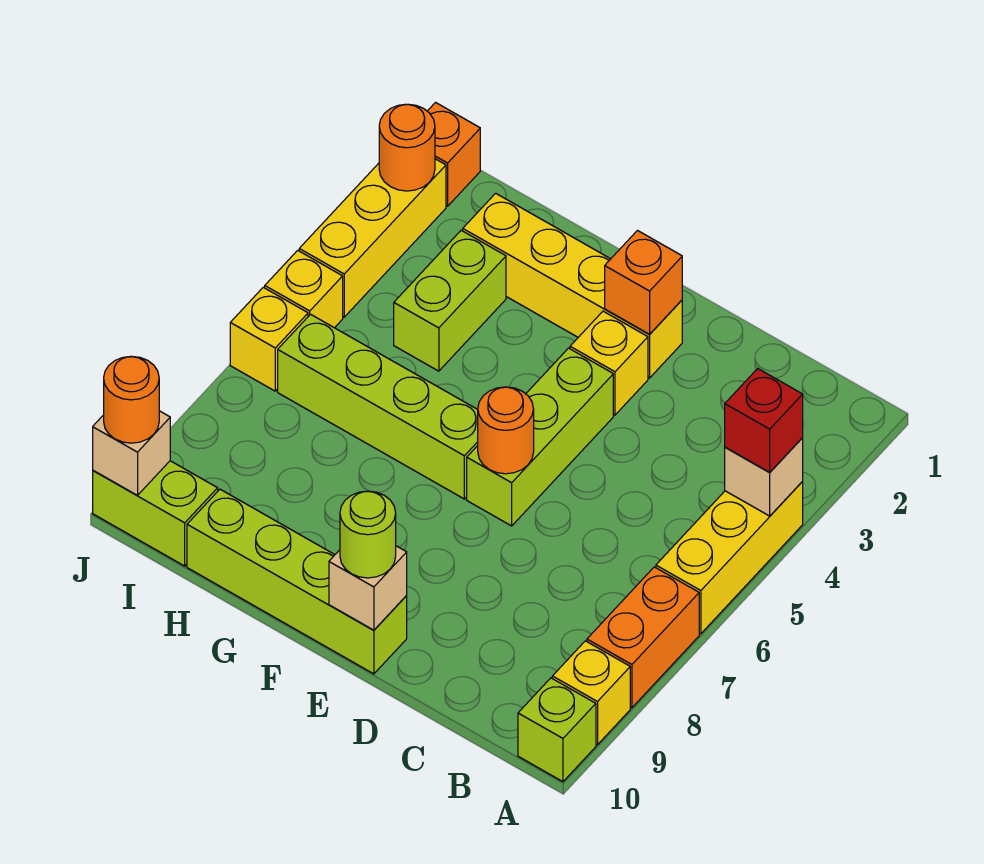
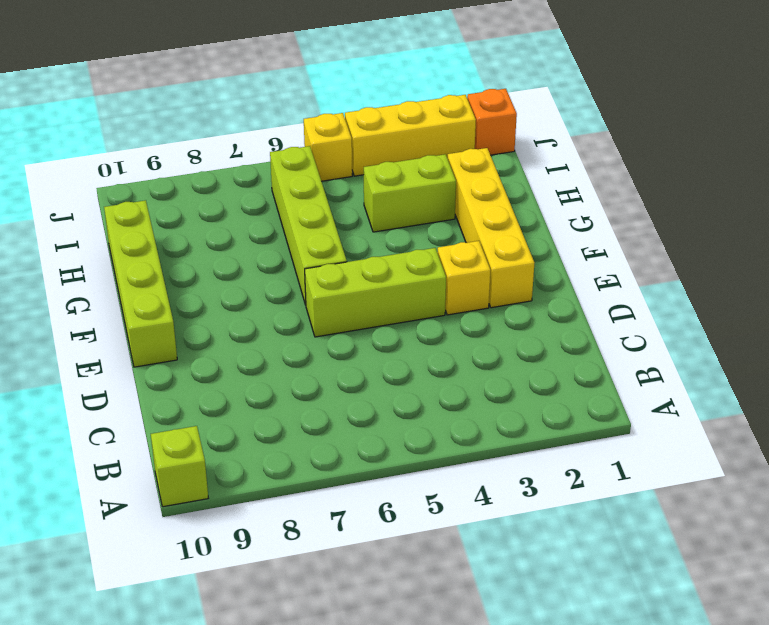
none -> yellow brick A4:A6 level 1
none -> orange brick A7:A8 level 1
none -> yellow brick A9 level 1

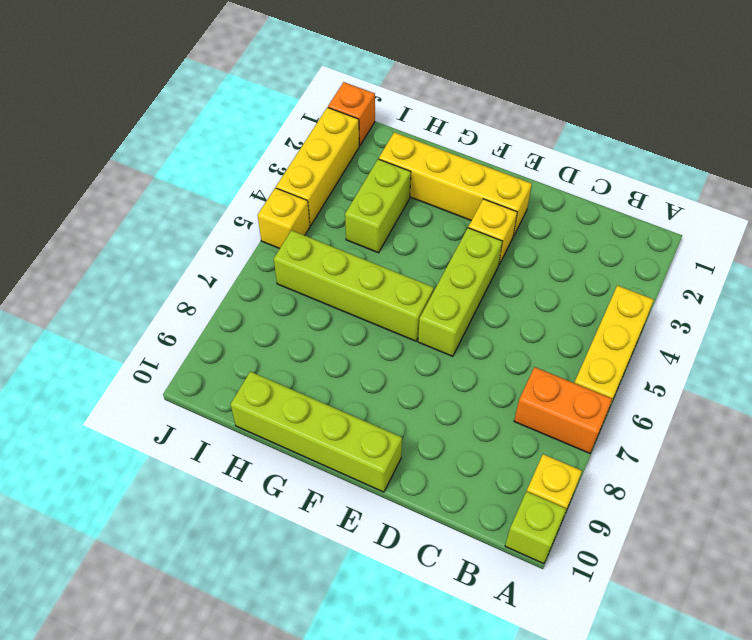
orange brick A7:B7 level 1 -> orange brick A7:A8 level 1
none -> lime brick I10:J10 level 1
none -> yellow brick J6 level 1
none -> tan brick A4 level 2

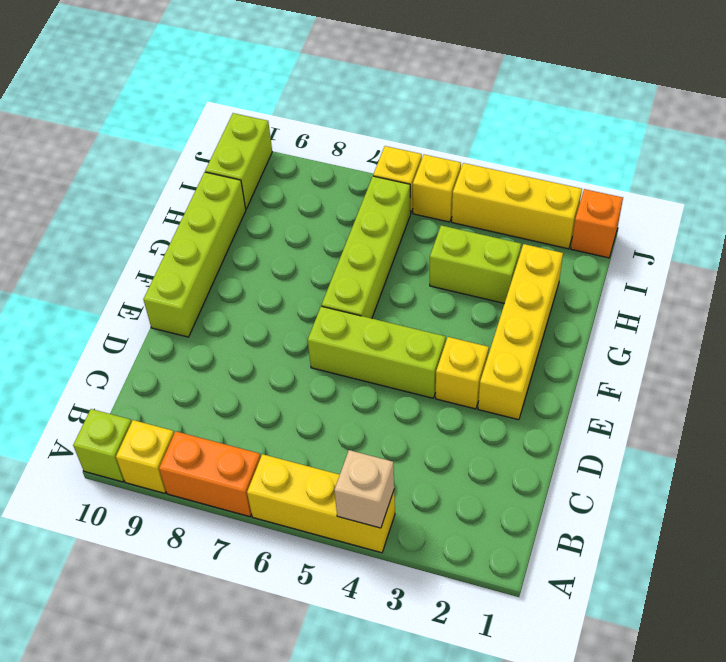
none -> orange brick E2 level 2
none -> orange round brick E6 level 2
none -> tan brick E10 level 2

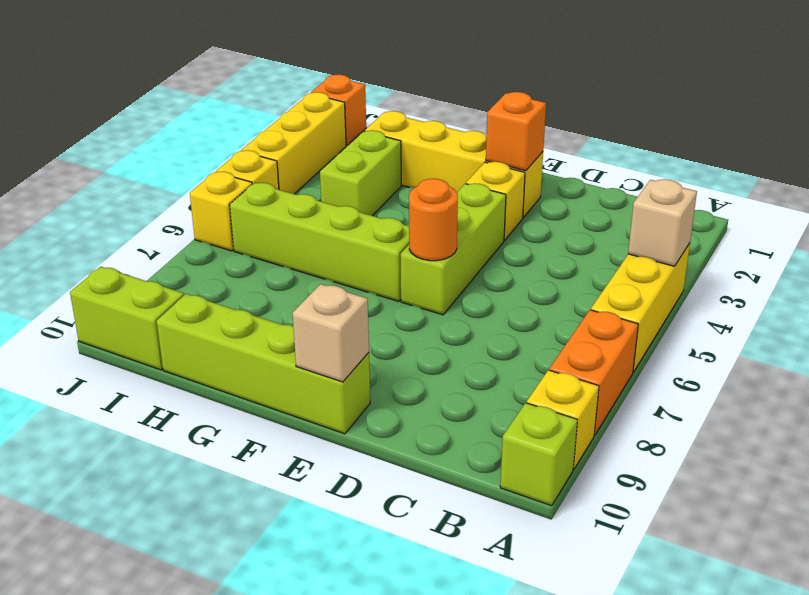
none -> orange round brick J2 level 2
none -> tan brick J10 level 2
none -> red brick A4 level 3

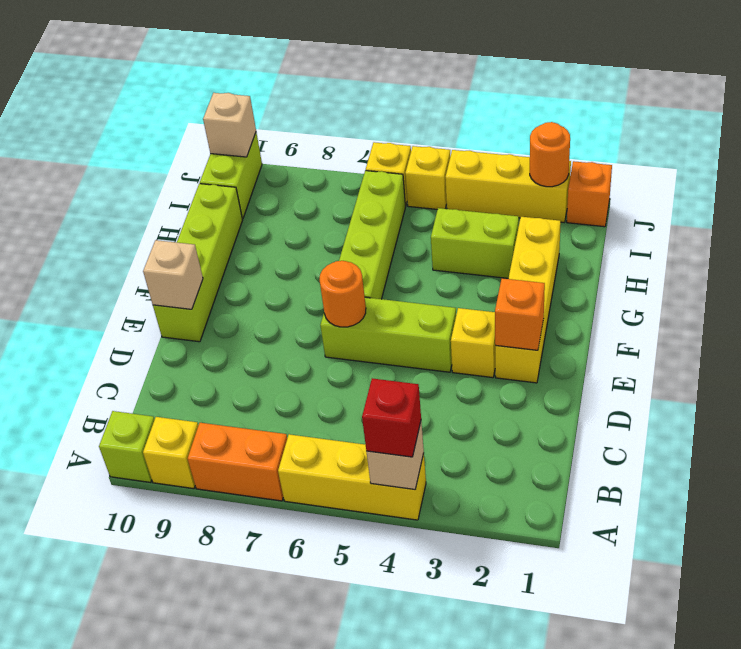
none -> lime round brick E10 level 3
none -> orange round brick J10 level 3

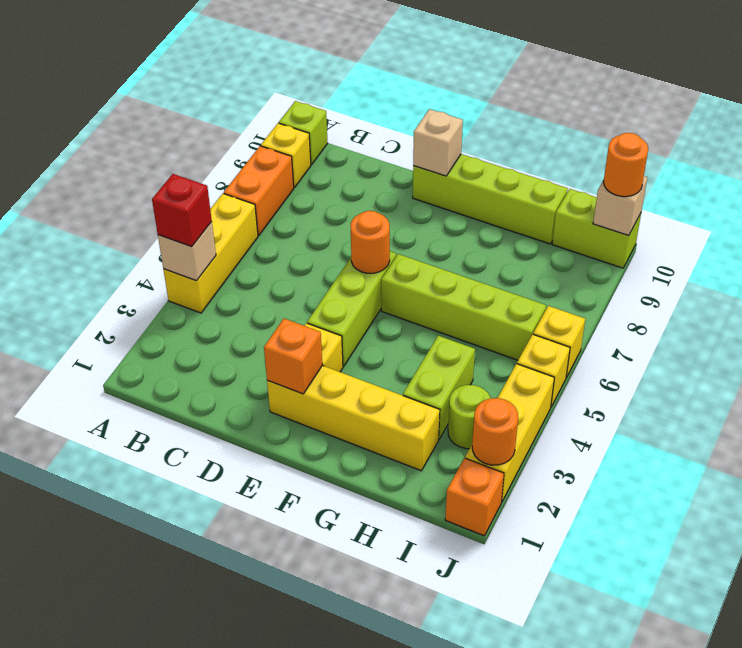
lime round brick I3 level 1 -> lime round brick E10 level 3

